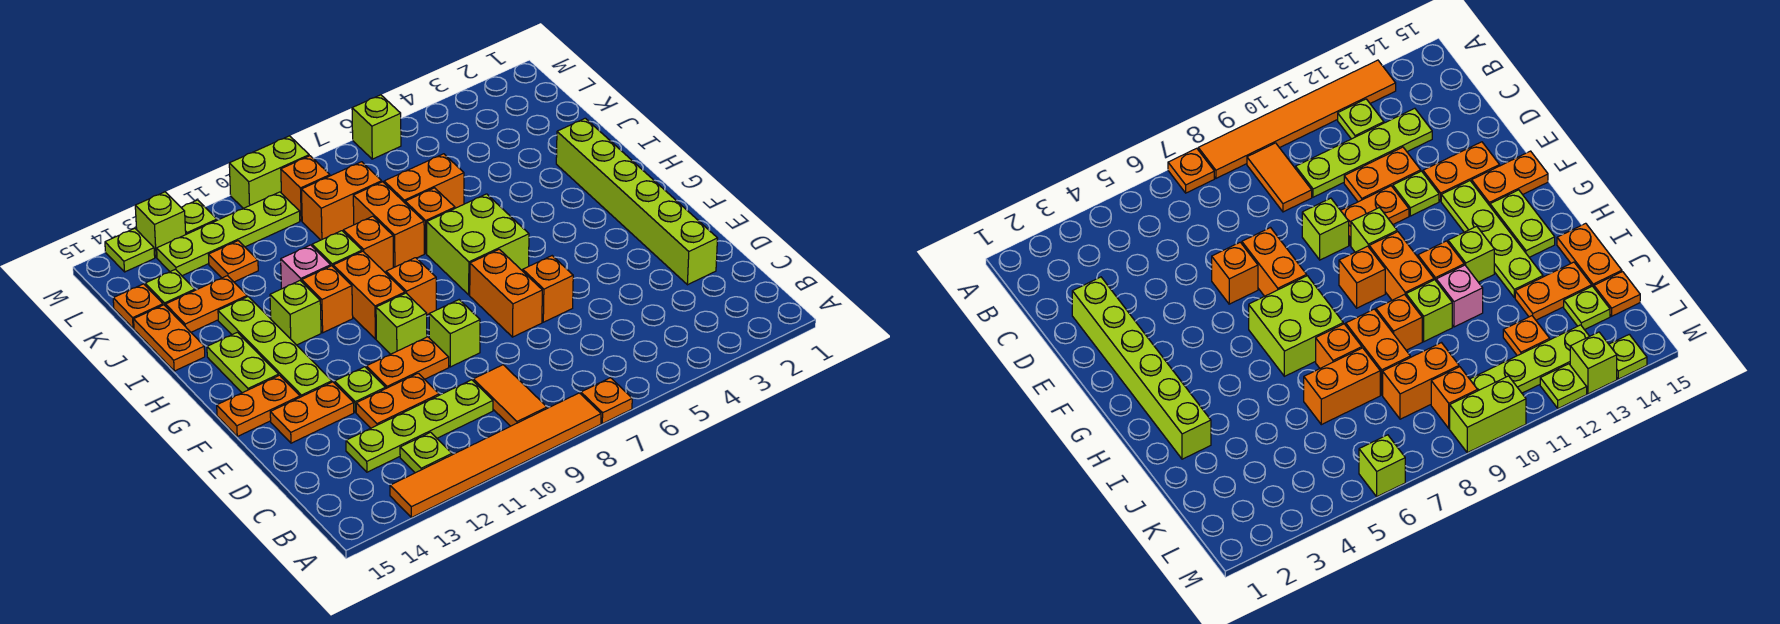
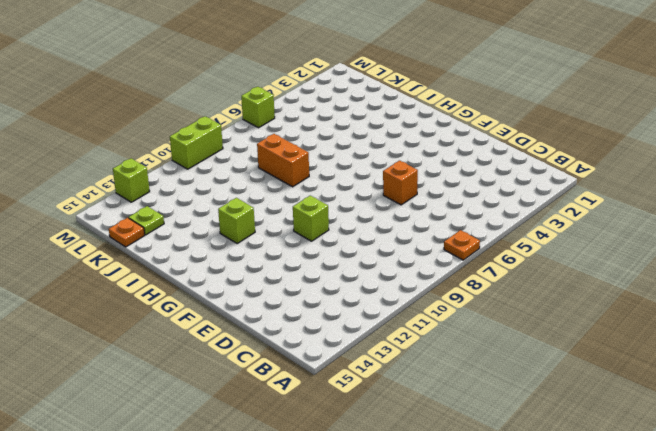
none -> orange tile A8:A13 level 1
none -> orange tile B9:C9 level 1
none -> lime plate B12 level 1
none -> lime plate C10:C13 level 1

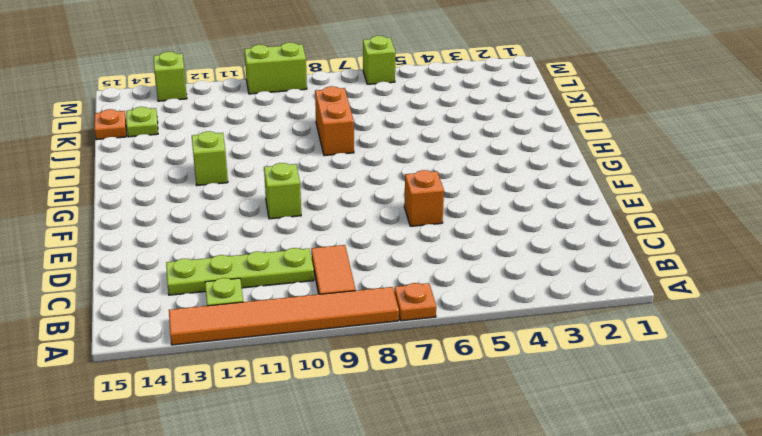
none -> lime brick D2:I2 level 1
none -> orange plate D11:D12 level 1
none -> orange brick E7:F7 level 1
none -> lime brick E9 level 1

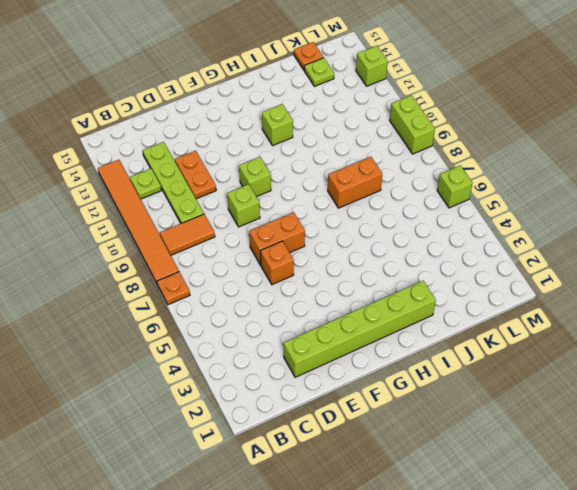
none -> orange plate E10:E11 level 1
none -> lime plate E12 level 1
none -> orange plate E13:E14 level 1
none -> lime plate F13:I13 level 1

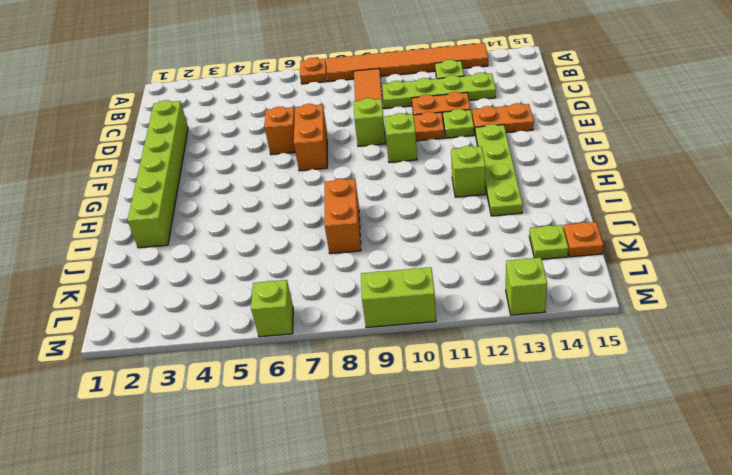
none -> orange plate F14:F15 level 1
none -> lime brick G6:H7 level 1
none -> orange brick G9 level 1
none -> orange brick G10:H10 level 1

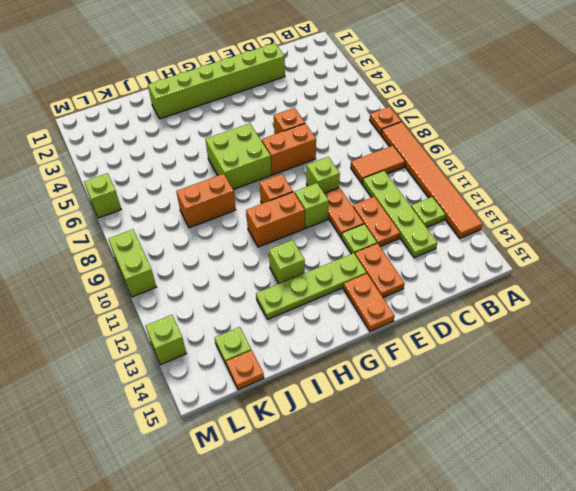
none -> lime plate G14:H14 level 1
none -> orange brick H11 level 1
none -> orange brick I7 level 1
none -> orange brick I9 level 1

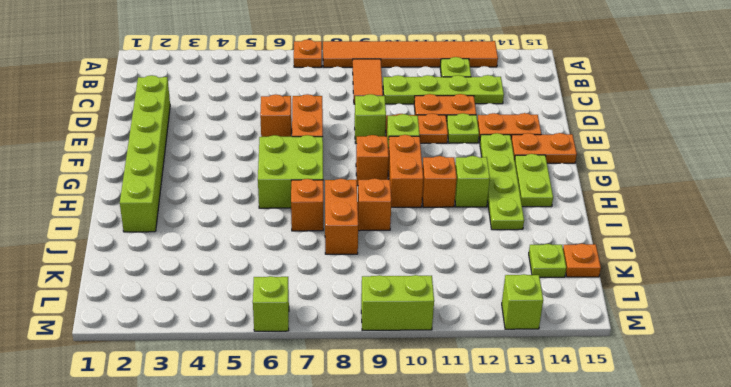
none -> lime brick I10 level 1
none -> pink brick I11 level 1
none -> orange plate I15:J15 level 1
none -> orange brick J6:J7 level 1

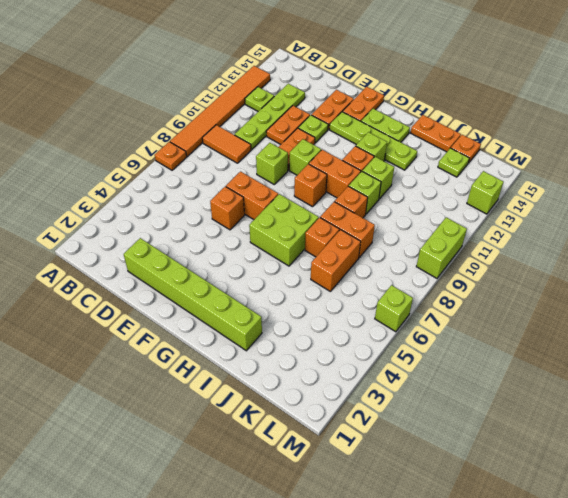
lime brick I11 level 1 -> pink brick I11 level 1
none -> orange plate J13:J14 level 1
none -> orange brick K8:K9 level 1
none -> orange plate K12 level 1
none -> orange brick L9 level 1

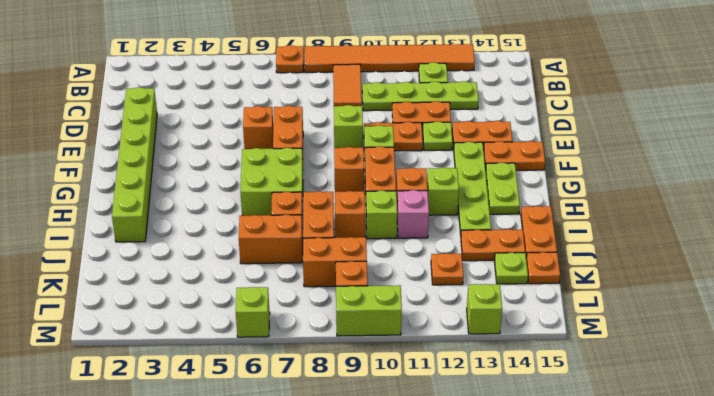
none -> lime plate L10:L13 level 1
none -> lime plate M12 level 1
none -> lime plate M14 level 1

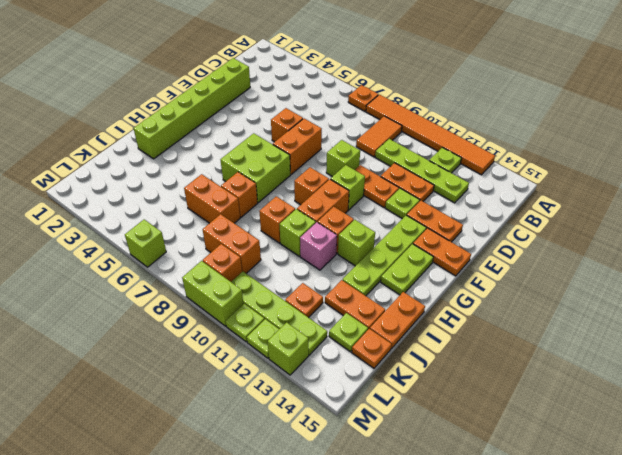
lime plate M11 level 1 -> lime plate M14 level 1
none -> orange brick I8:J8 level 1

